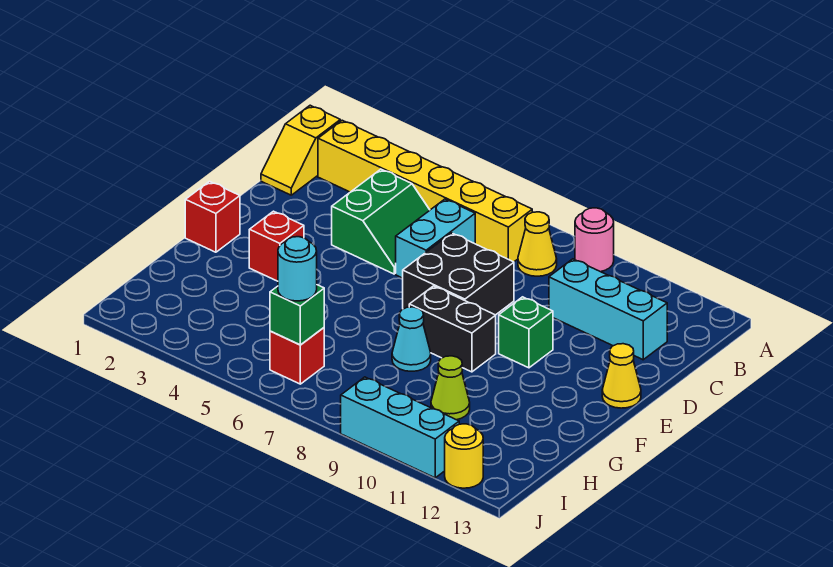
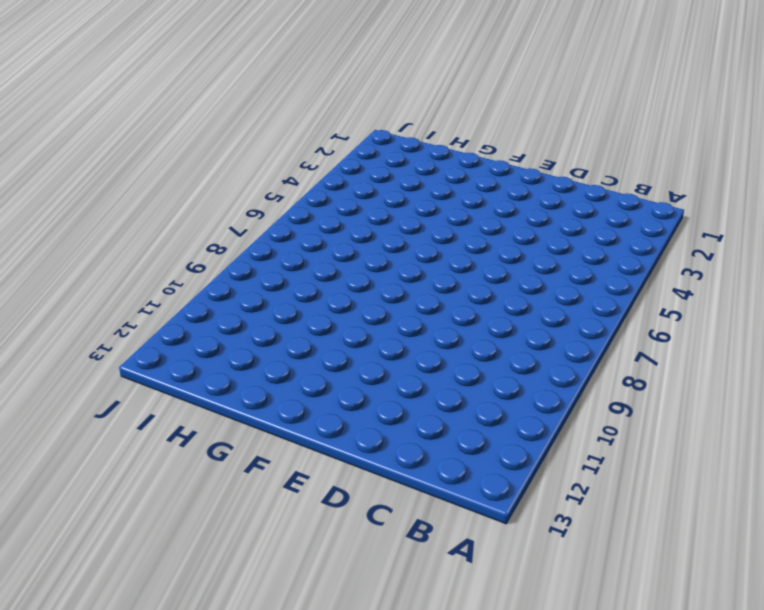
none -> pink round brick A9 level 1
none -> yellow slope B1:C1 level 1 top B
none -> yellow brick B2:B7 level 1

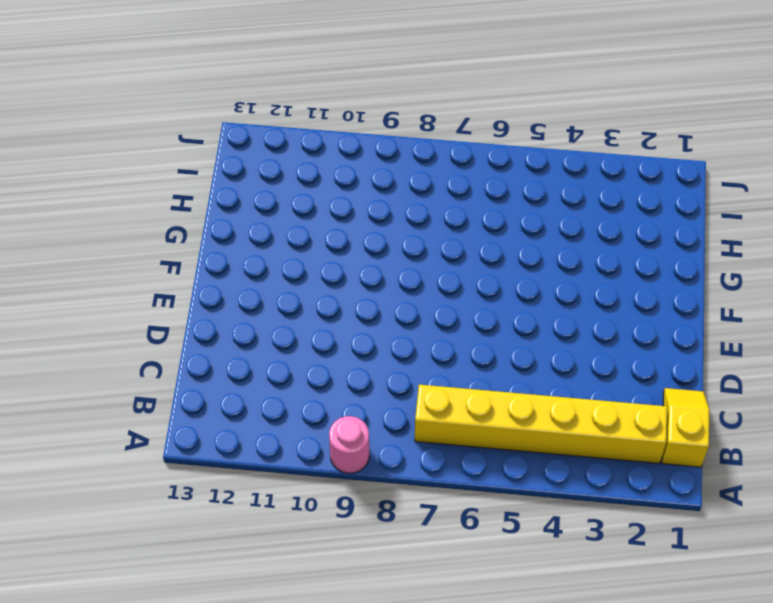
none -> yellow cone B8 level 1
none -> green slope C4:D5 level 1 top 4
none -> cyan brick C6:D6 level 1

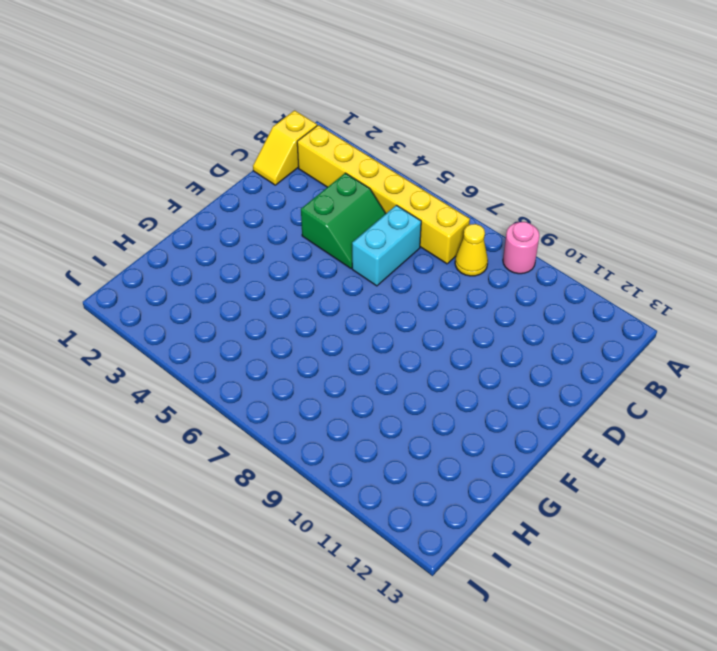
none -> cyan brick C10:C12 level 1
none -> black brick D7:E8 level 1
none -> green brick E10 level 1

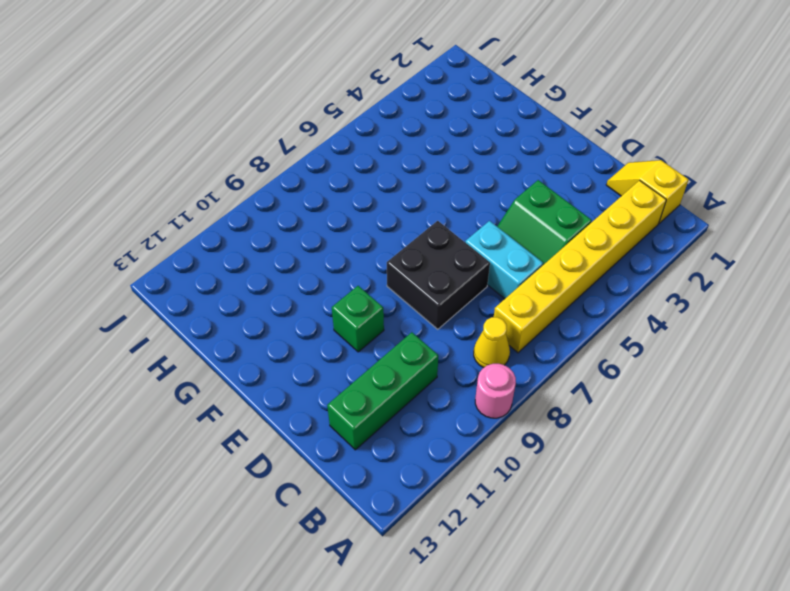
green brick C10:C12 level 1 -> cyan brick C10:C12 level 1
none -> yellow cone E13 level 1
none -> red brick F1 level 1
none -> red brick F3 level 1

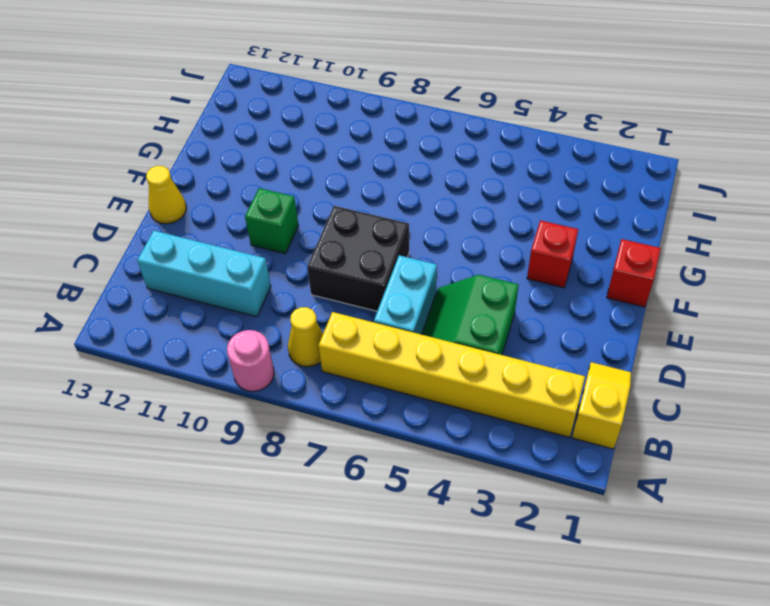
none -> black brick F8:F9 level 1
none -> cyan cone G8 level 1
none -> lime cone H10 level 1

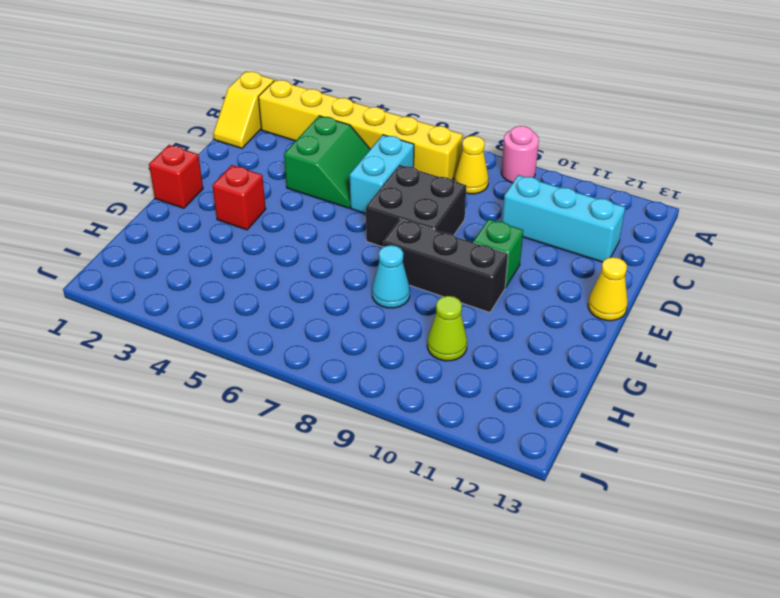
black brick F8:F10 level 1 -> black brick F8:F9 level 1
none -> red brick I6 level 1
none -> cyan brick J9:J11 level 1
none -> yellow round brick J12 level 1

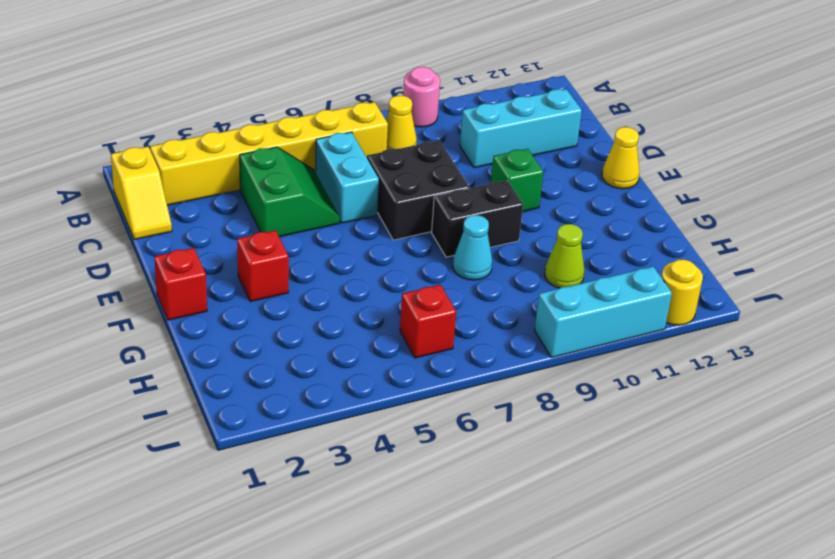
none -> green brick I6 level 2
none -> cyan round brick I6 level 3

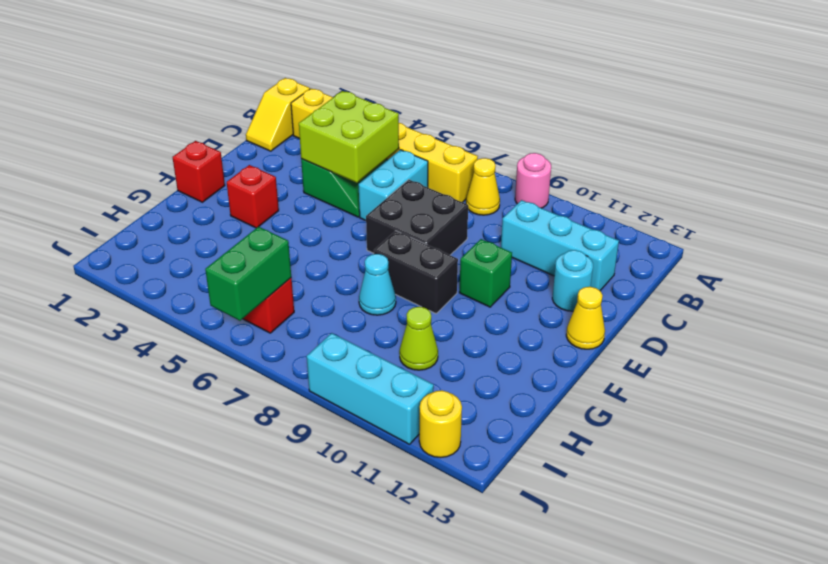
lime brick C4:D5 level 2 -> none
cyan round brick D12 level 1 -> cyan round brick I6 level 3
green brick I6:J6 level 2 -> green brick I6 level 2

